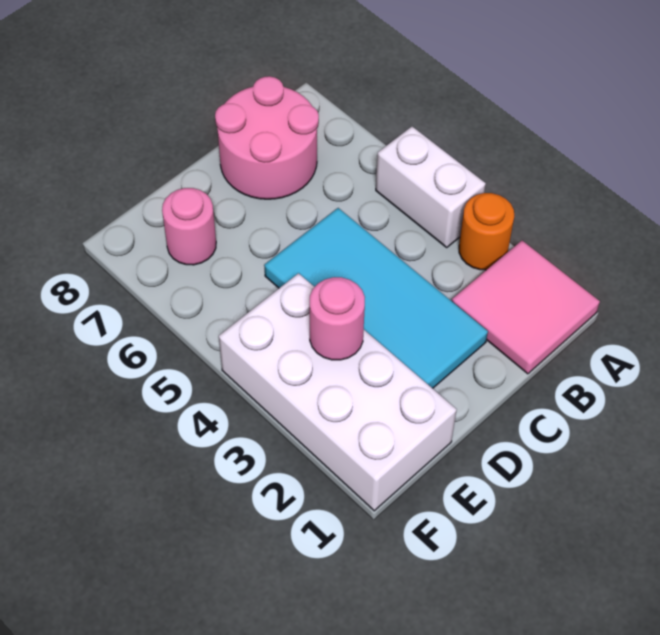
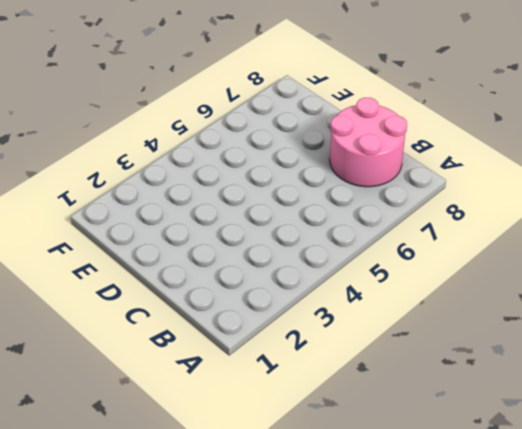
none -> pink tile A1:B2 level 1
none -> orange round brick A3 level 1

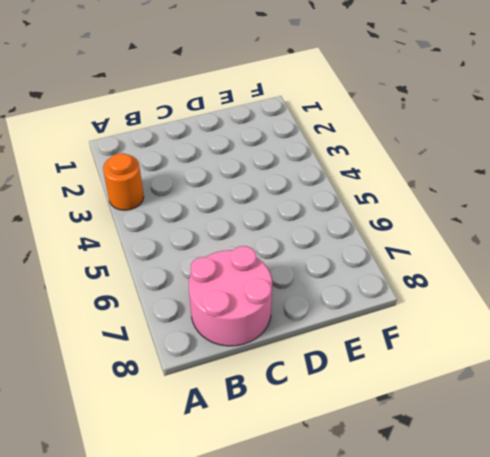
none -> pink tile A1:B2 level 1
none -> white brick A4:A5 level 1

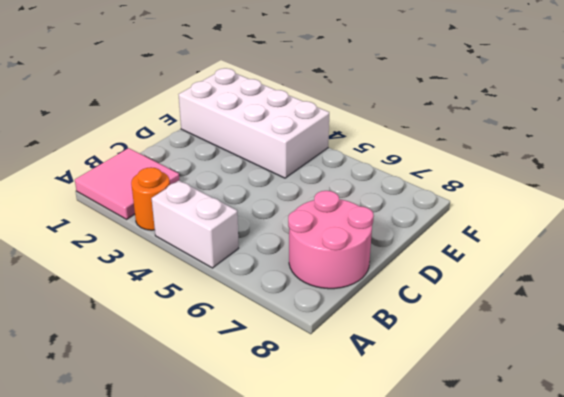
none -> cyan tile C2:D5 level 1
none -> pink round brick E7 level 1

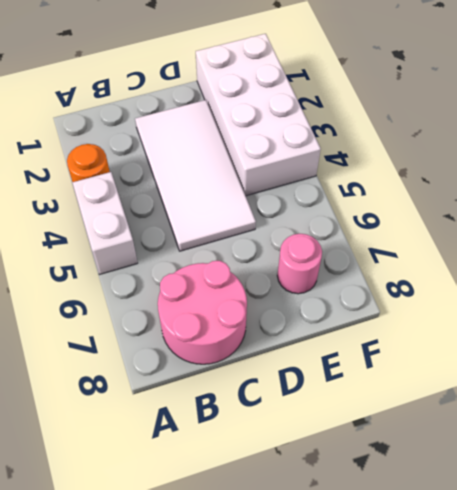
white tile C2:D5 level 1 -> cyan tile C2:D5 level 1
none -> pink tile A1:B2 level 1
none -> pink round brick E3 level 2

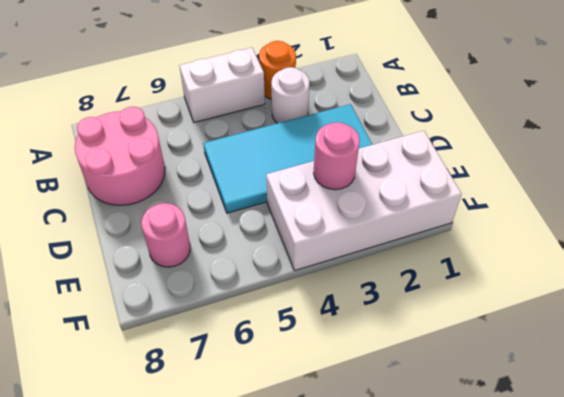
white round brick B3 level 1 -> none
none -> pink tile A1:B2 level 1

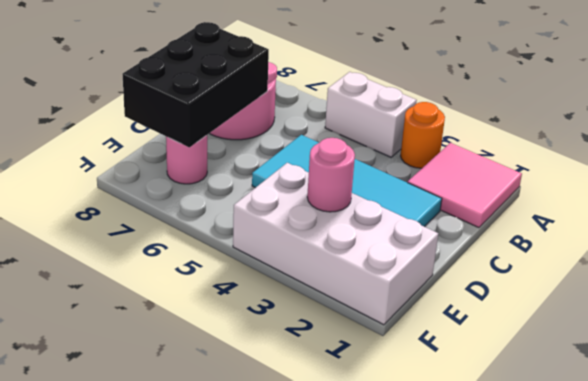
black brick C7:E8 level 2 -> none

